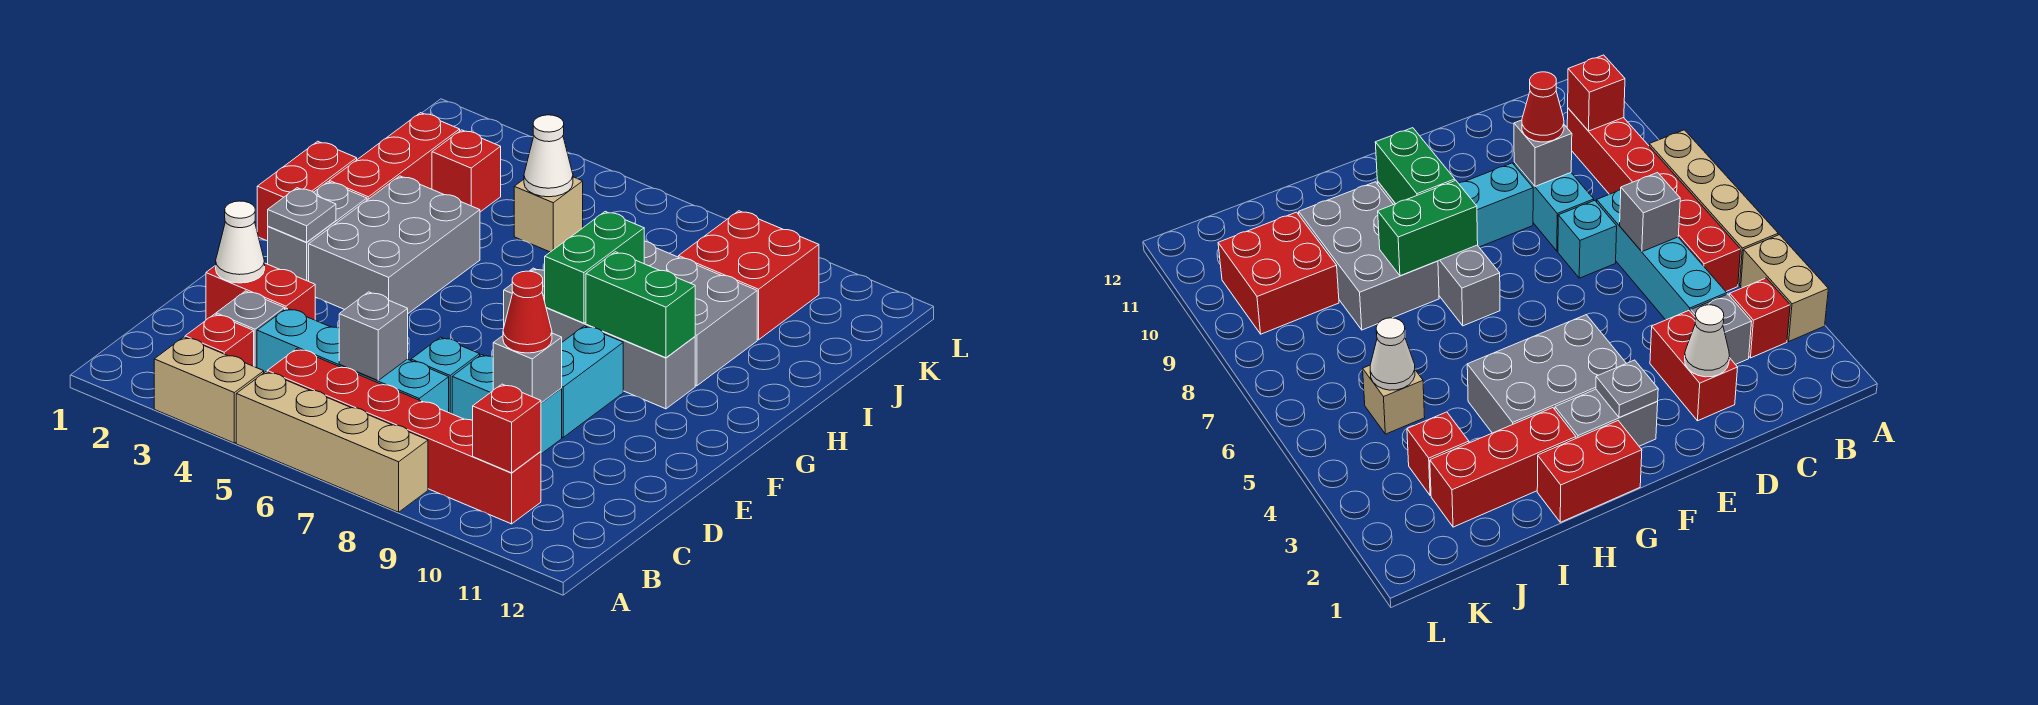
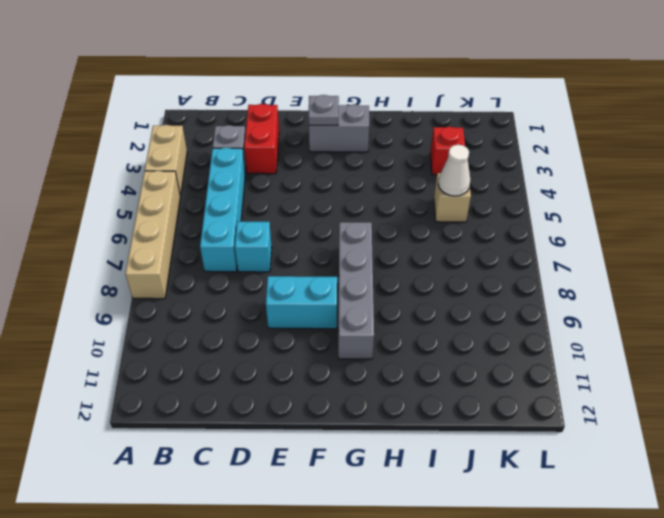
none -> red brick B3 level 1
none -> red brick B5:B10 level 1
none -> cyan brick D8:D9 level 1

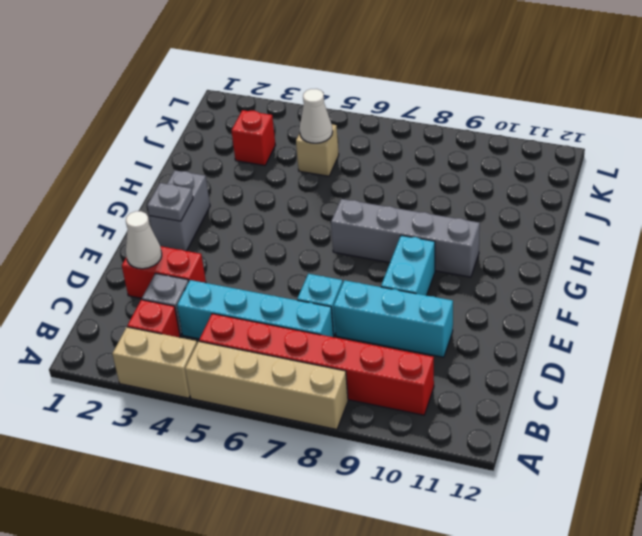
cyan brick D8:D10 level 1 -> cyan brick D8:D9 level 1
none -> grey brick F3:H4 level 1
none -> red brick G1:H1 level 1
none -> red brick H2:J2 level 1

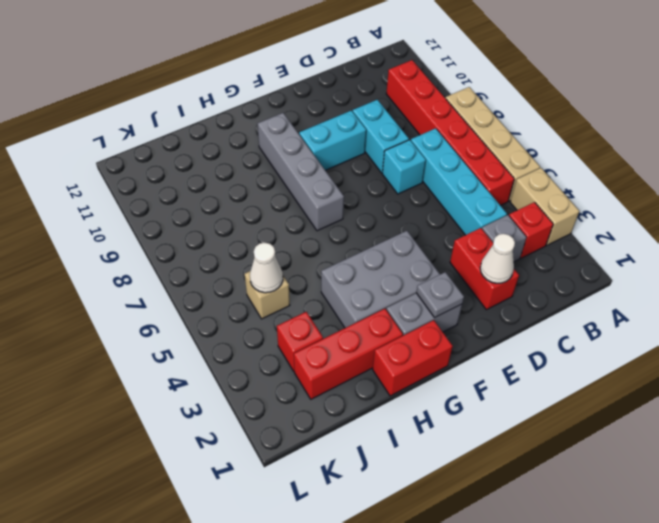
none -> grey brick H8:I10 level 1
none -> red brick J9:K10 level 1
none -> red brick B10 level 2

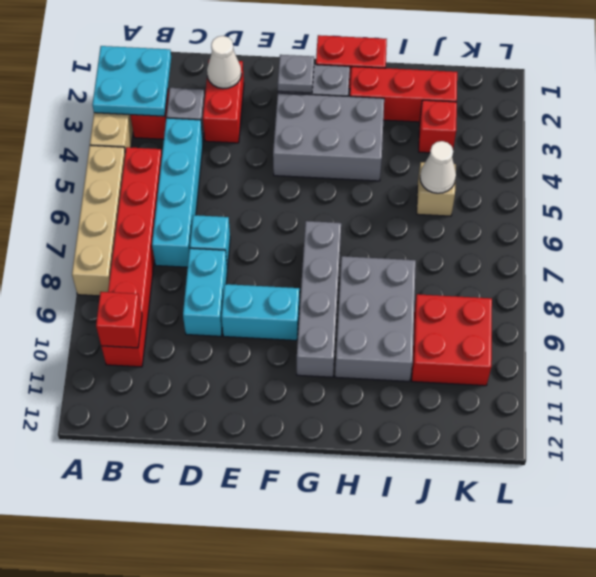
cyan plate A2:B3 level 2 -> none
none -> grey brick C6 level 2
none -> grey brick D9 level 2
none -> green brick G8:H8 level 2

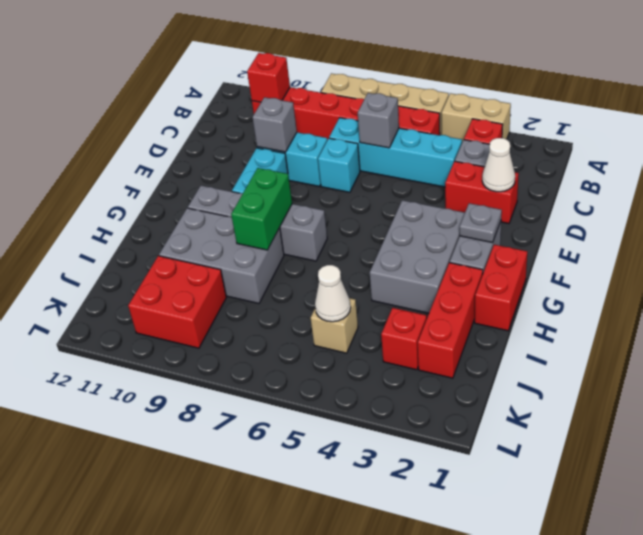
none -> green brick G9:G10 level 2
none -> red cone D9 level 3

